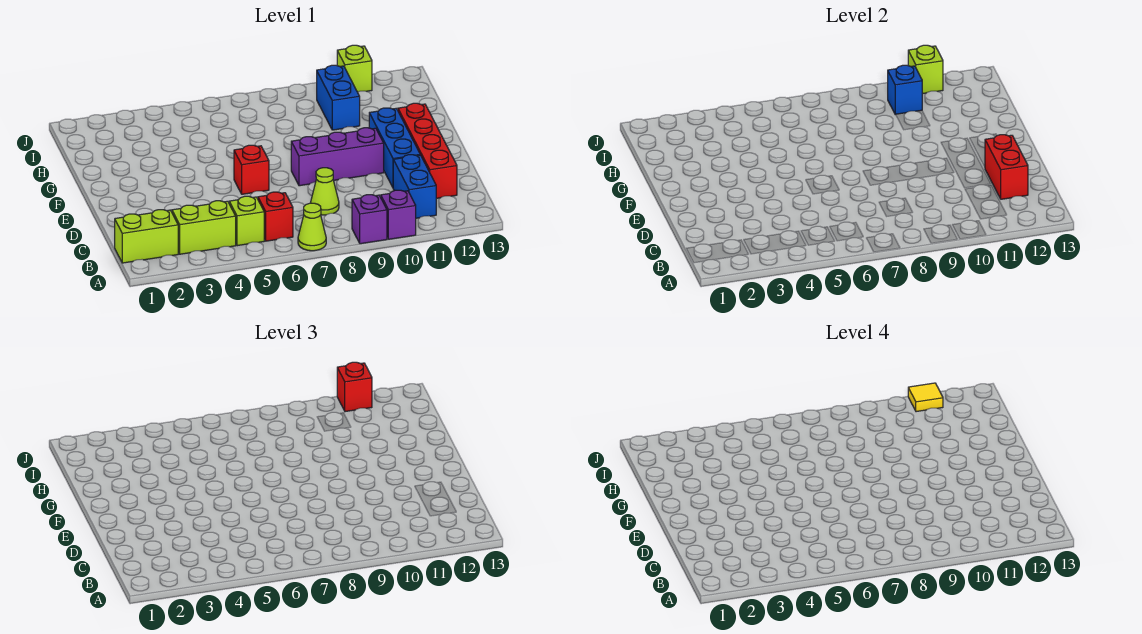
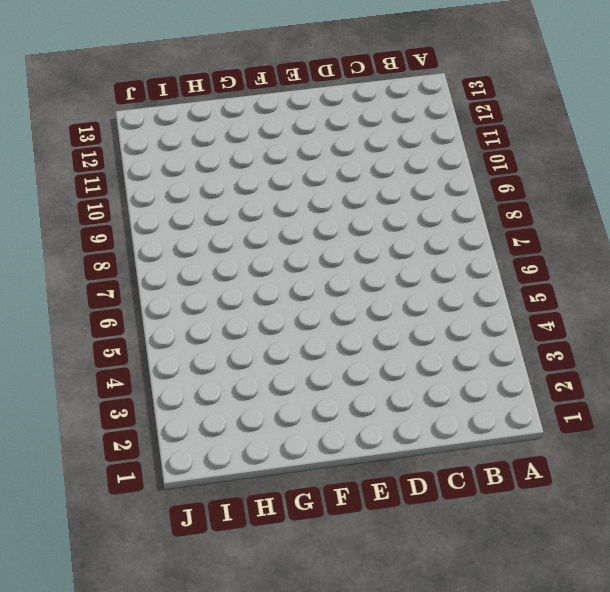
none -> lime cone A7 level 1
none -> purple brick A9 level 1
none -> purple brick A10 level 1

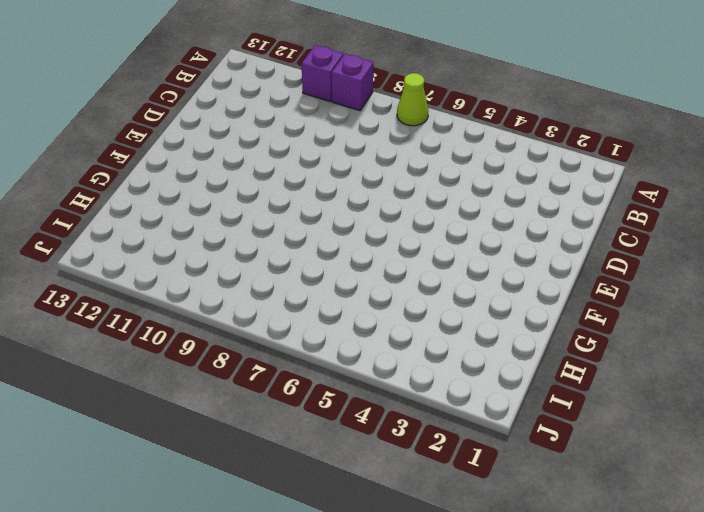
none -> lime brick B1:B2 level 1
none -> lime brick B3:B4 level 1
none -> lime brick B5 level 1

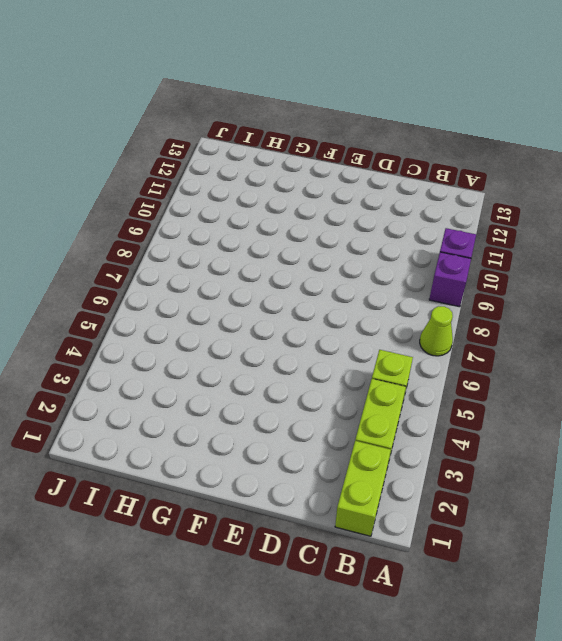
none -> red brick B6 level 1
none -> blue brick B11:C11 level 1
none -> lime cone C8 level 1

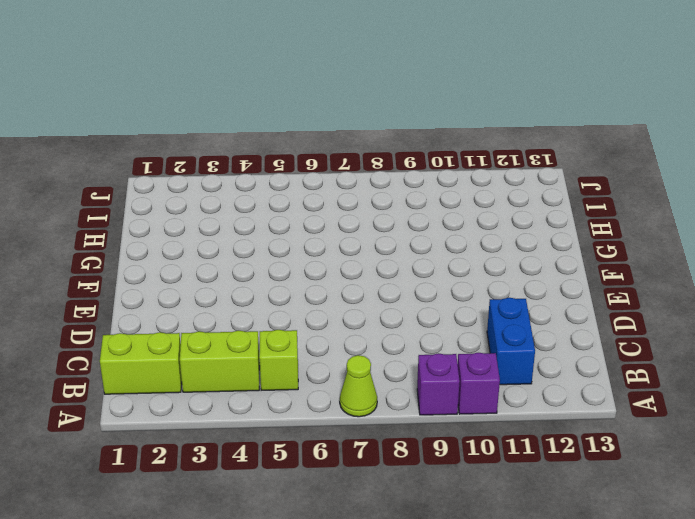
none -> red brick B6 level 1
none -> lime cone C8 level 1
none -> red brick C12:F12 level 1

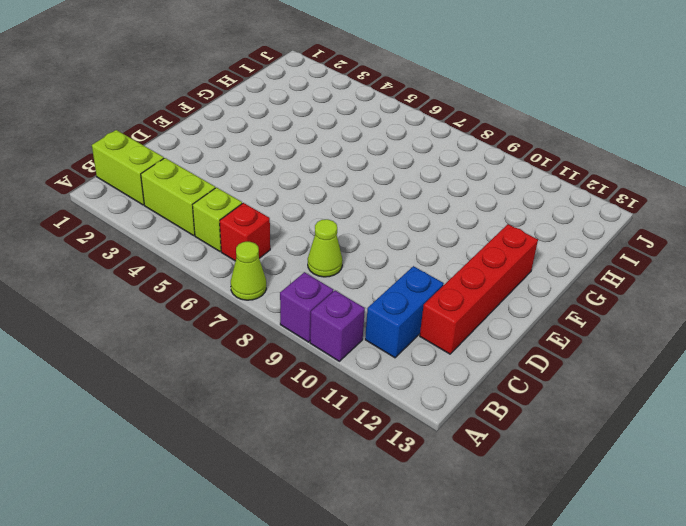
none -> blue brick D11:F11 level 1
none -> red brick E6 level 1
none -> purple brick E8:E10 level 1

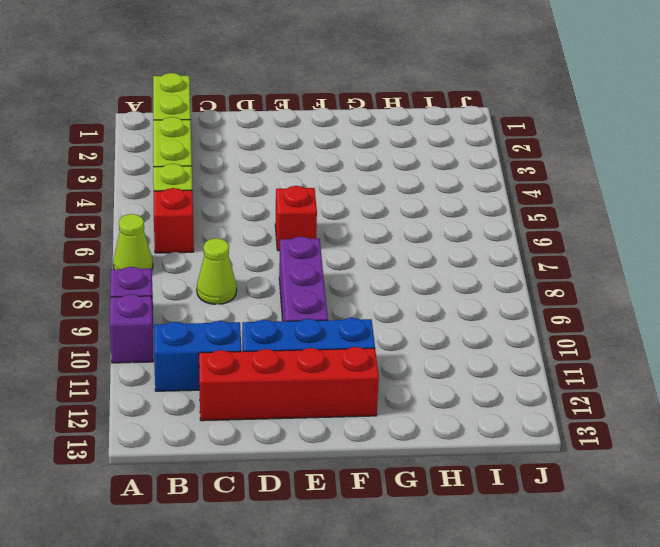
none -> blue brick H10:I10 level 1
none -> lime brick J11 level 1
none -> red brick C12:D12 level 2

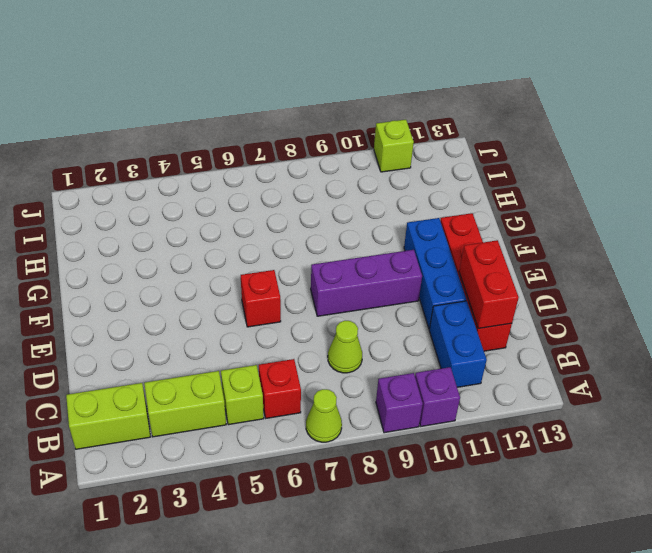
none -> blue brick H10:I10 level 1
none -> blue brick I10 level 2
none -> lime brick J11 level 2

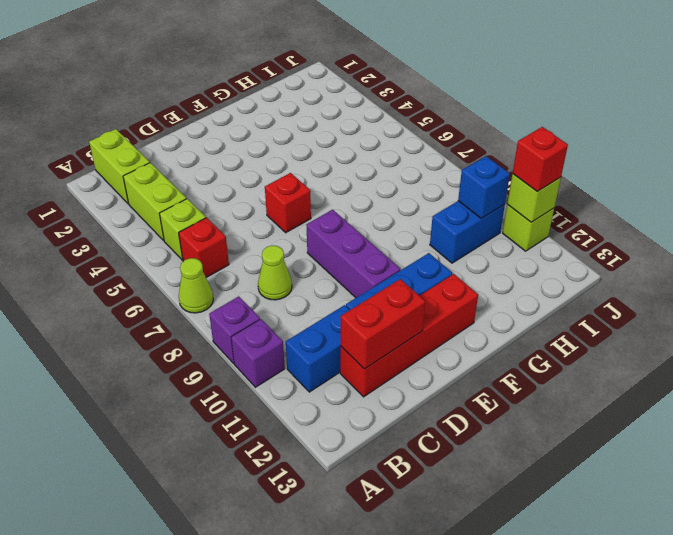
none -> yellow tile J11 level 4

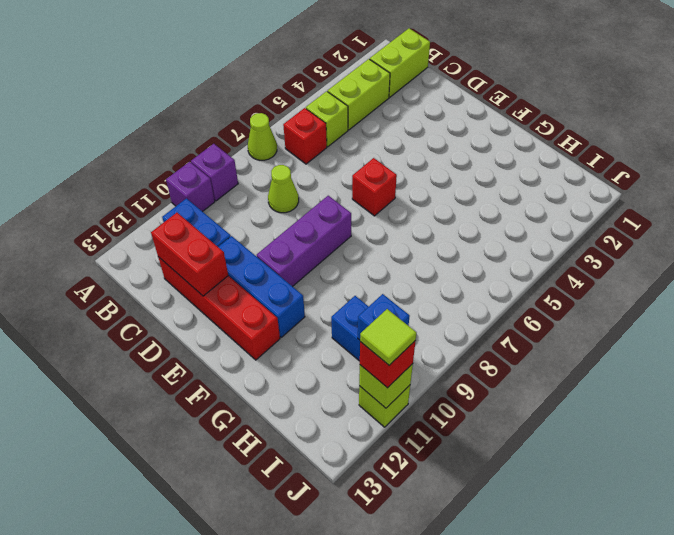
lime tile J11 level 4 -> yellow tile J11 level 4

